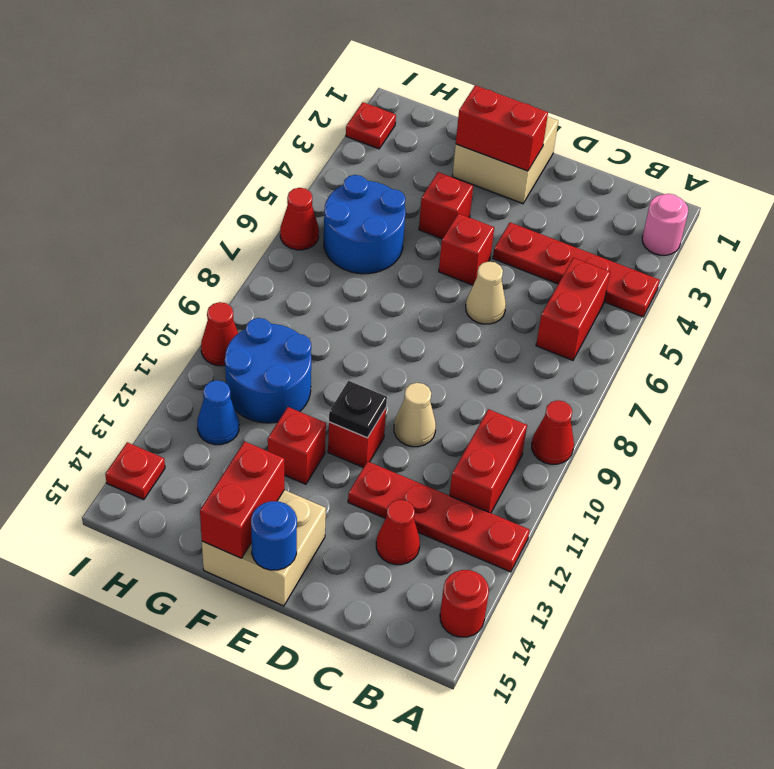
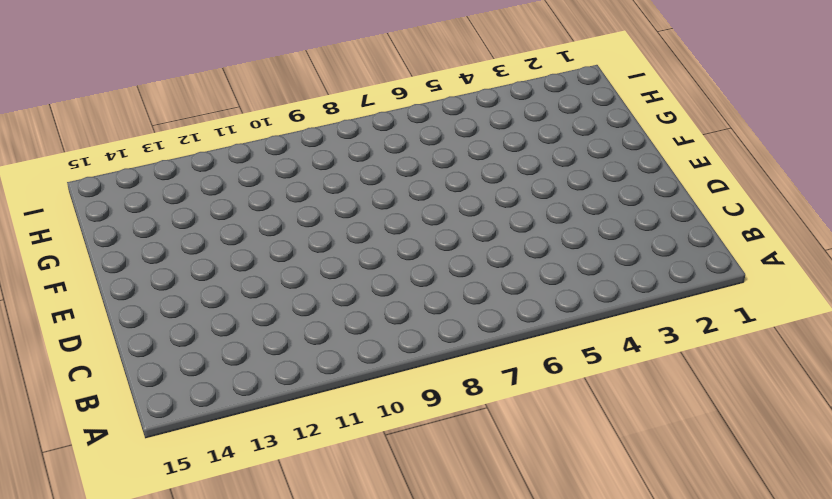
none -> pink round brick A2 level 1
none -> red plate A4:D4 level 1
none -> red cone A9 level 1

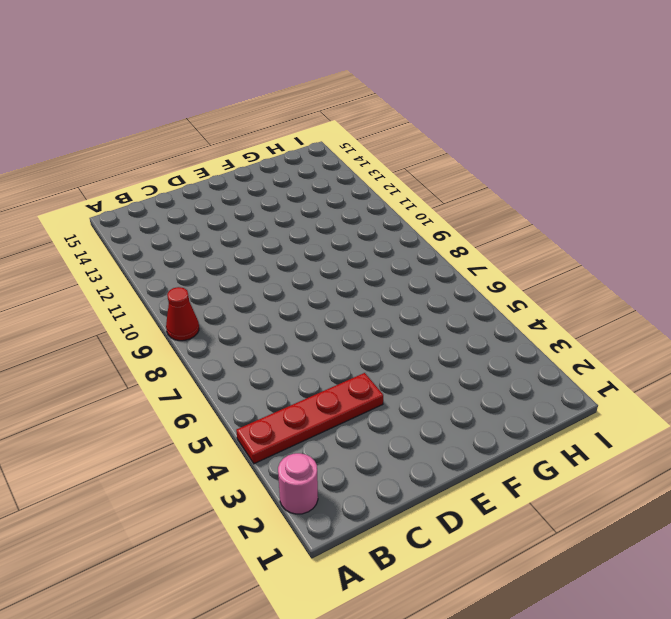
none -> red plate A12:D12 level 1
none -> red round brick A14 level 1
none -> red brick B5:B6 level 1

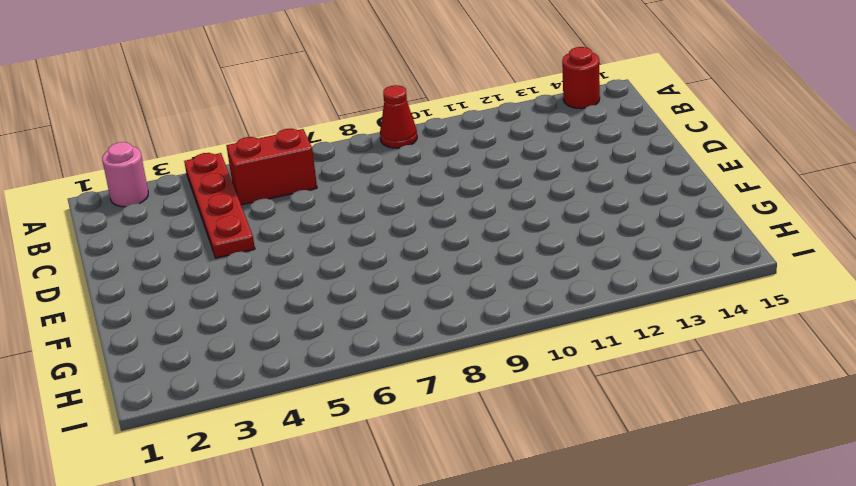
none -> red plate A12:D12 level 1
none -> red brick B10:B11 level 1
none -> red cone C13 level 1

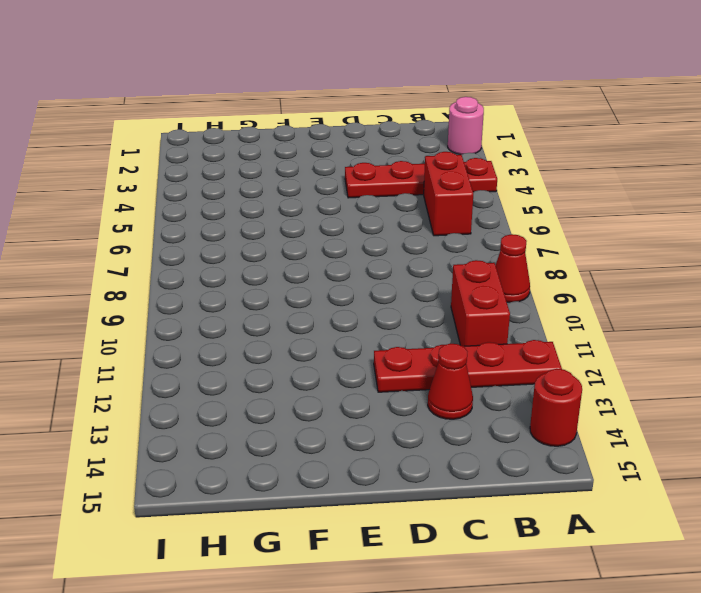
none -> tan cone D6 level 1
none -> tan cone D10 level 1
none -> tan brick E1:F2 level 1

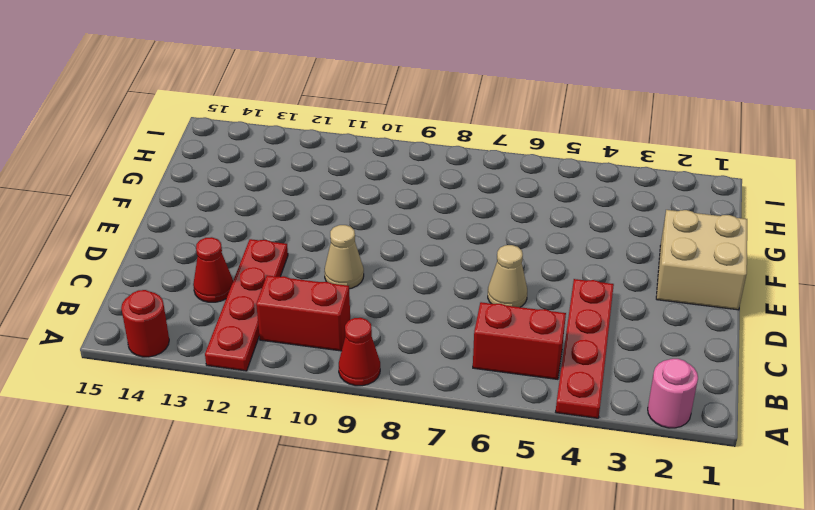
none -> red brick E5 level 1
none -> red brick E11 level 1
none -> tan brick E14:F15 level 1

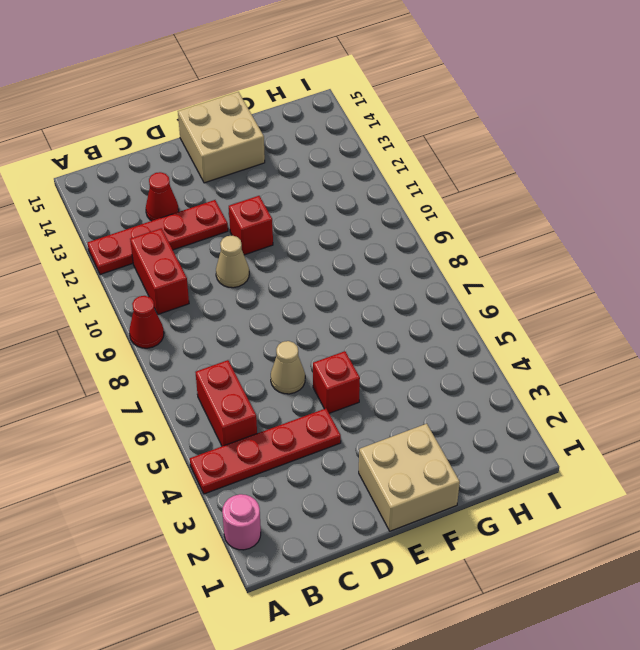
none -> red round brick A14 level 1
none -> red brick F4 level 1
none -> red brick F12 level 1

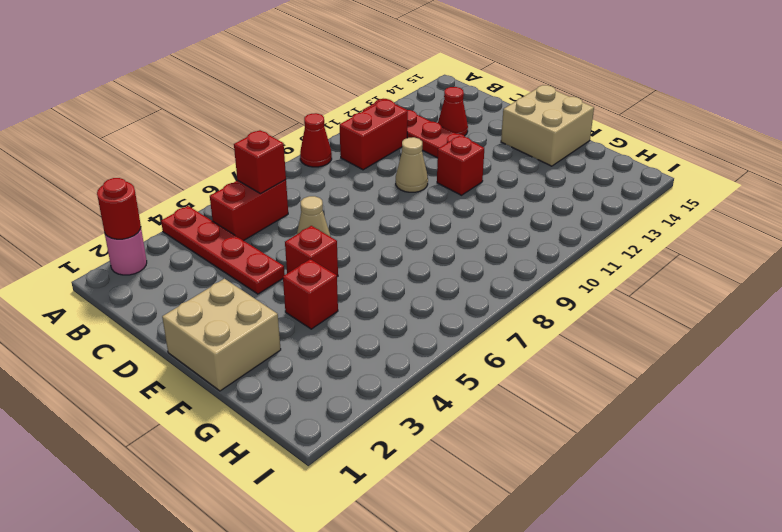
red round brick A2 level 2 -> red round brick A14 level 1
red brick B6 level 2 -> red brick F12 level 1
none -> blue round brick G5:H6 level 1
none -> blue round brick G10:H11 level 1
none -> blue cone H12 level 1

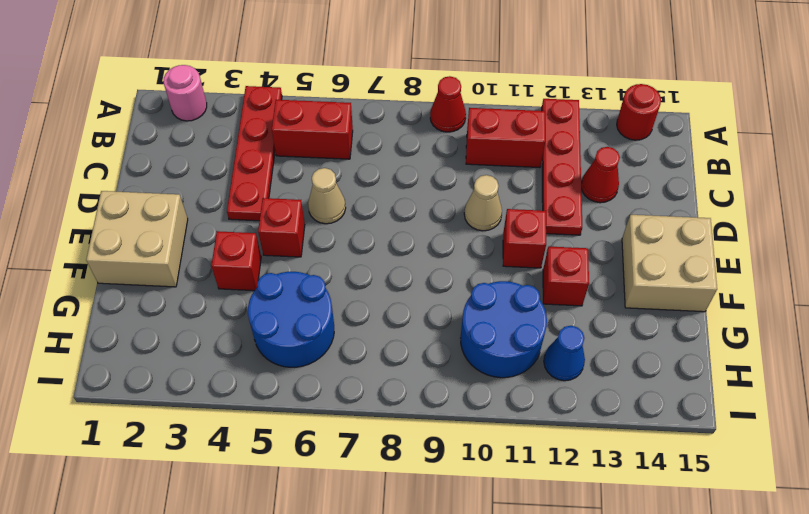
none -> red plate I2 level 1
none -> red cone I6 level 1
none -> red cone I10 level 1

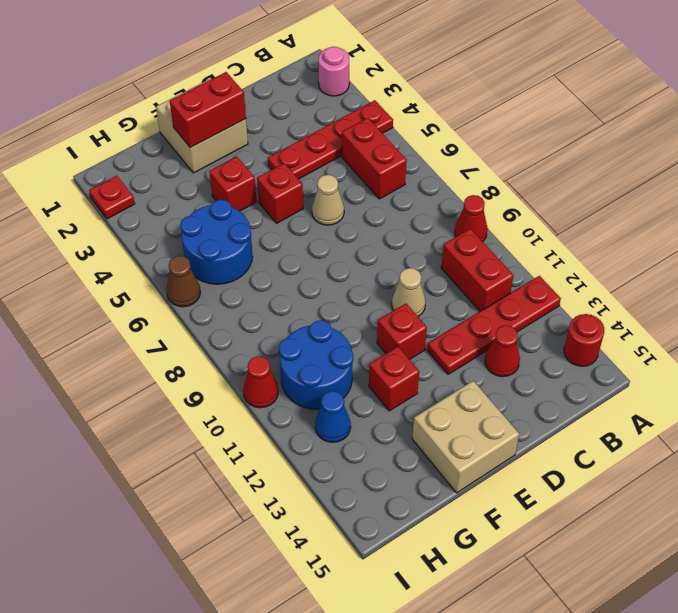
brown cone I6 level 1 -> red cone I6 level 1
none -> red plate I14 level 1
none -> black plate E11 level 2
none -> blue round brick E15 level 2

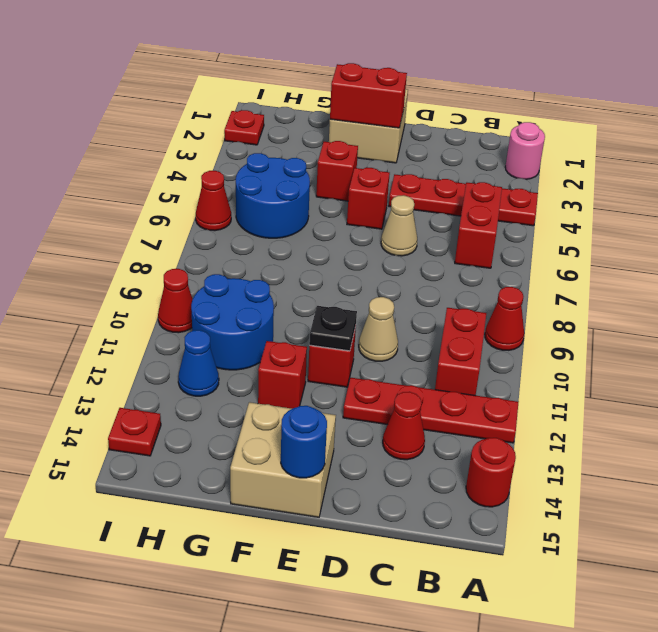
none -> red brick F14:F15 level 2

